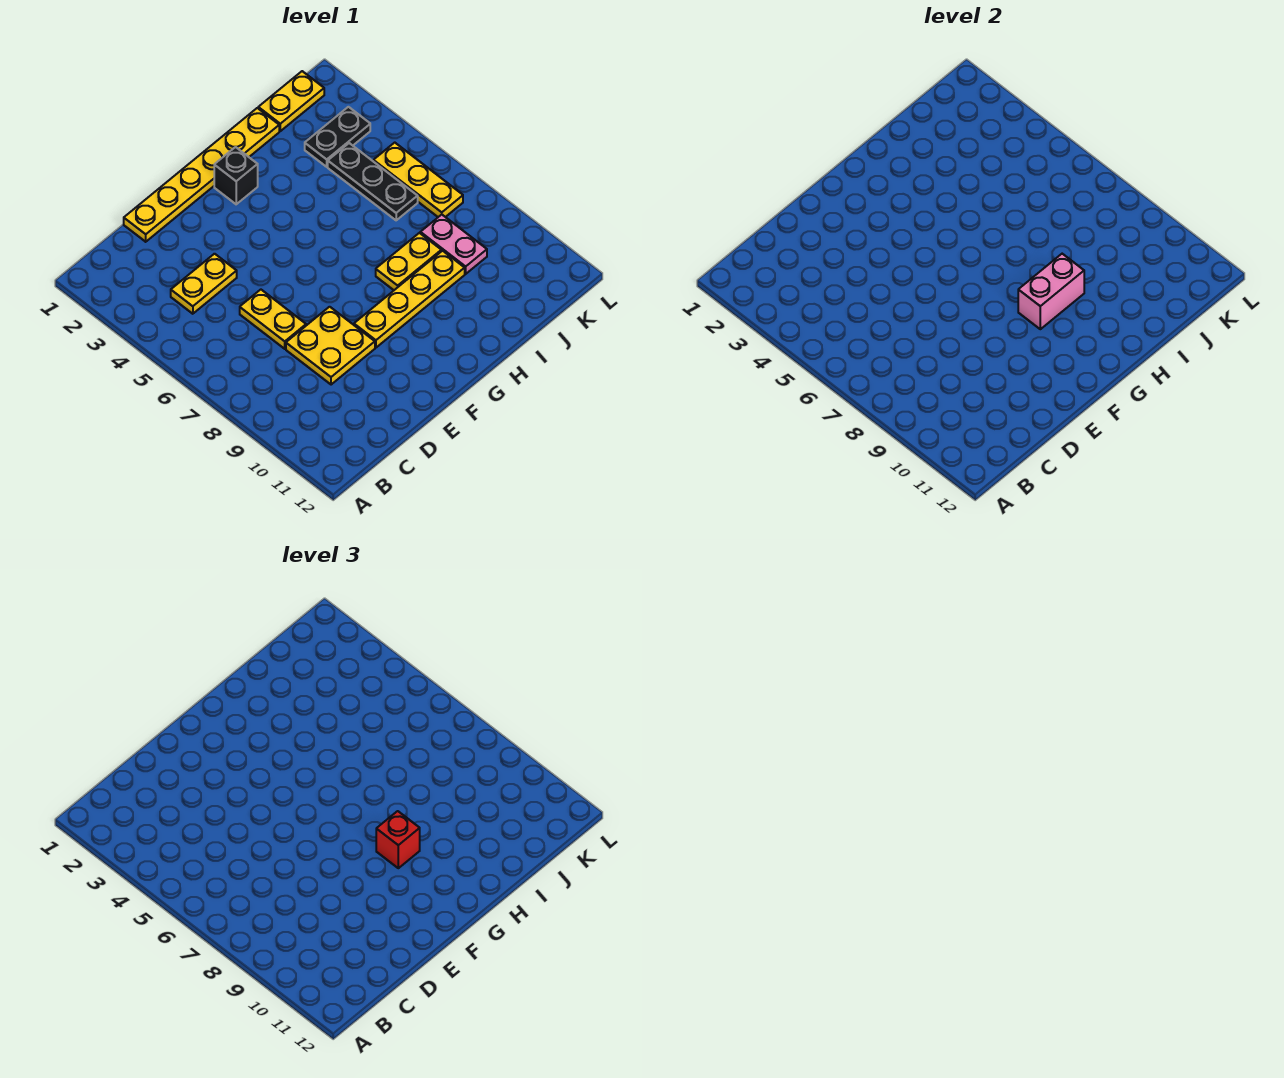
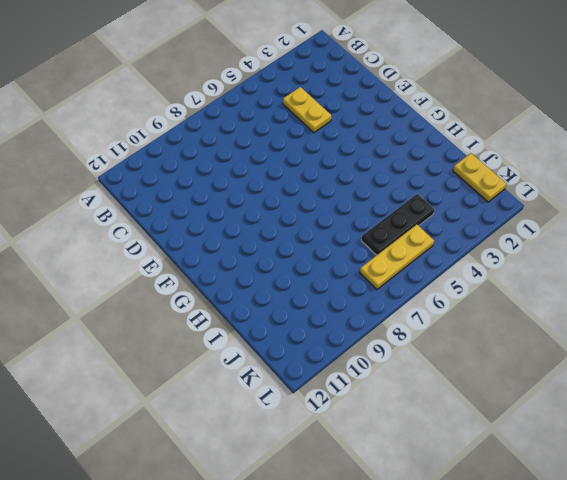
none -> yellow plate D1:I1 level 1
none -> yellow plate D6:D7 level 1
none -> yellow plate D8:E9 level 1

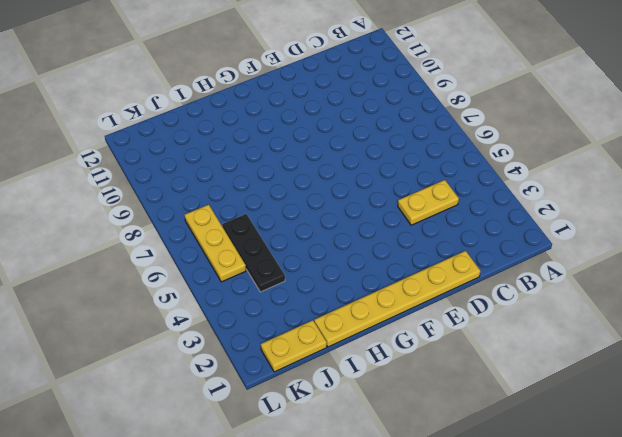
none -> yellow plate D6:D7 level 1
none -> yellow plate D8:E9 level 1
none -> yellow plate F9:I9 level 1

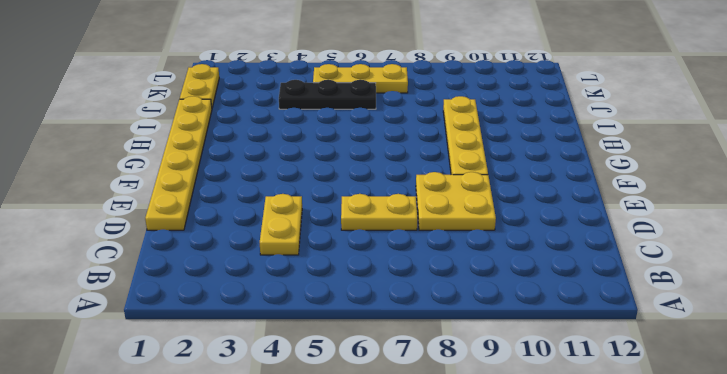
none -> black brick G2 level 1
none -> yellow plate H8:I8 level 1
none -> black plate J3:K3 level 1

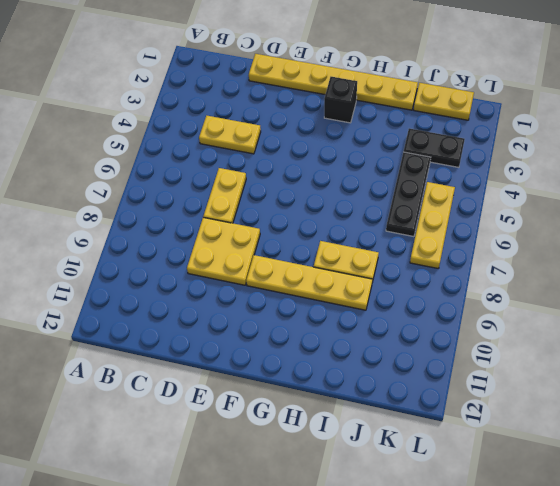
none -> pink plate J8:J9 level 1
none -> pink brick G9:H9 level 2
none -> red brick G9 level 3

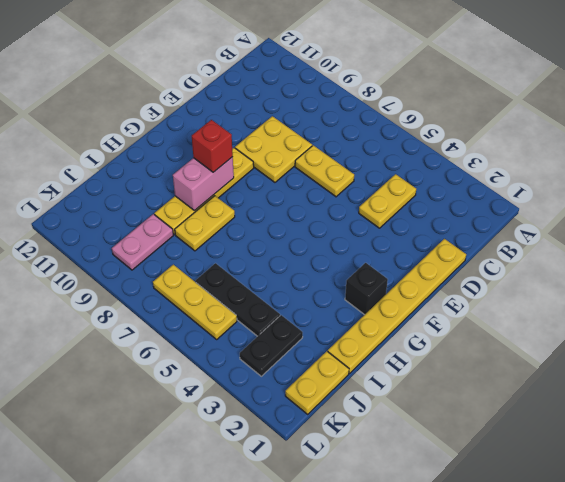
pink plate J9:K9 level 1 -> pink plate J8:J9 level 1

